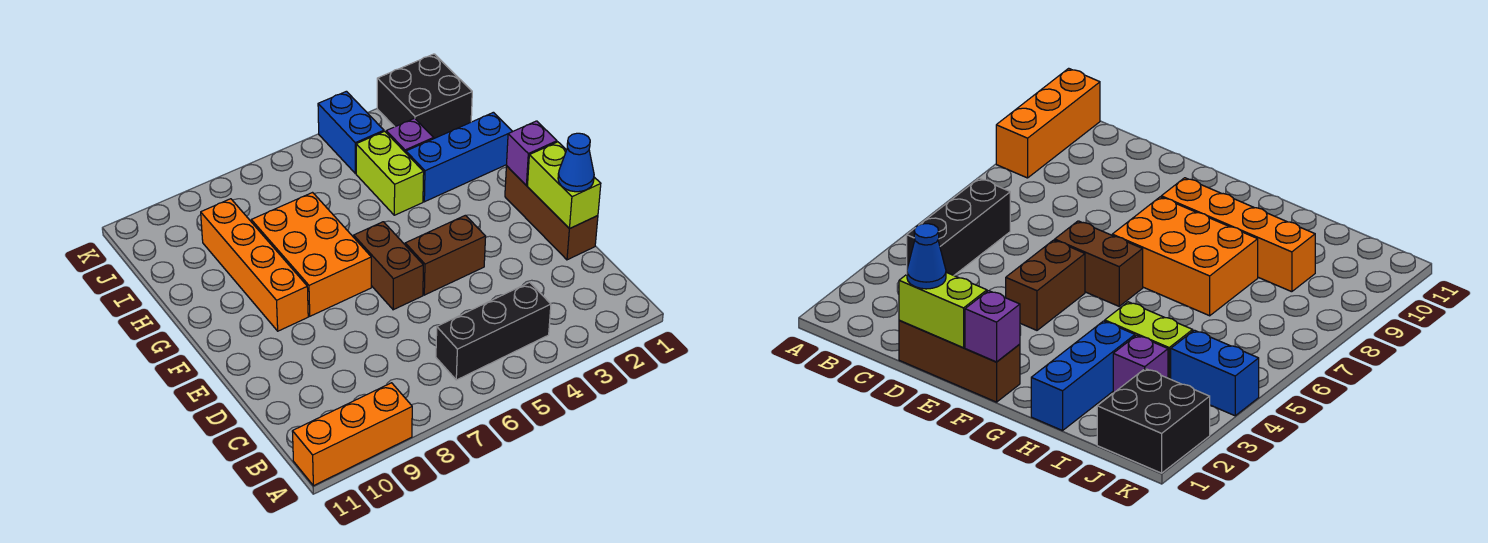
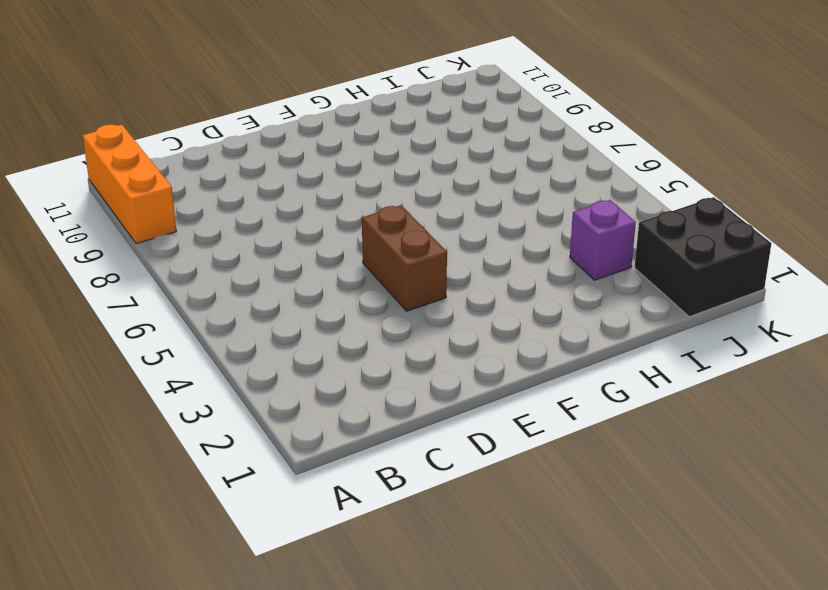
none -> black brick B4:B6 level 1
none -> brown brick D1:F1 level 1
none -> brown brick E6:F6 level 1

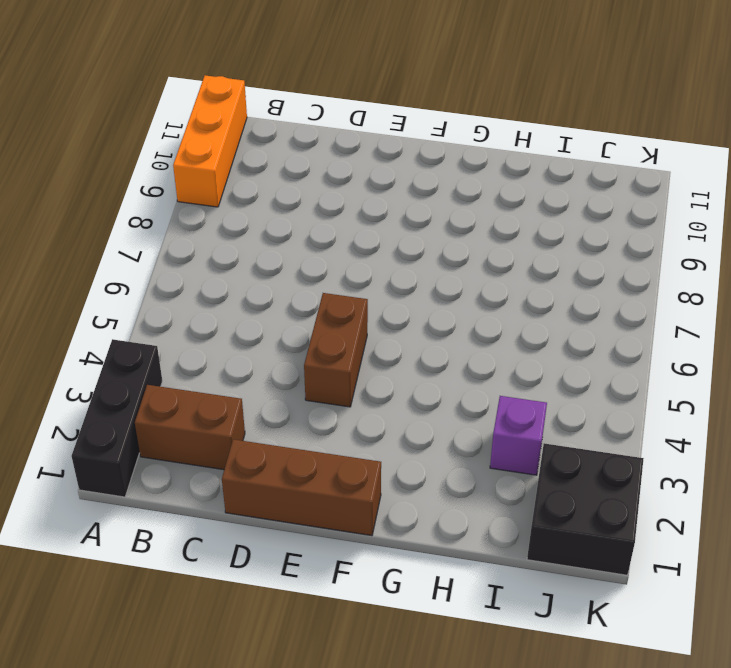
black brick A1:A3 level 1 -> black brick B4:B6 level 1
brown brick B2:C2 level 1 -> brown brick E6:F6 level 1
none -> orange brick F7:H8 level 1
none -> orange brick F9:I9 level 1
none -> blue brick H1:H3 level 1

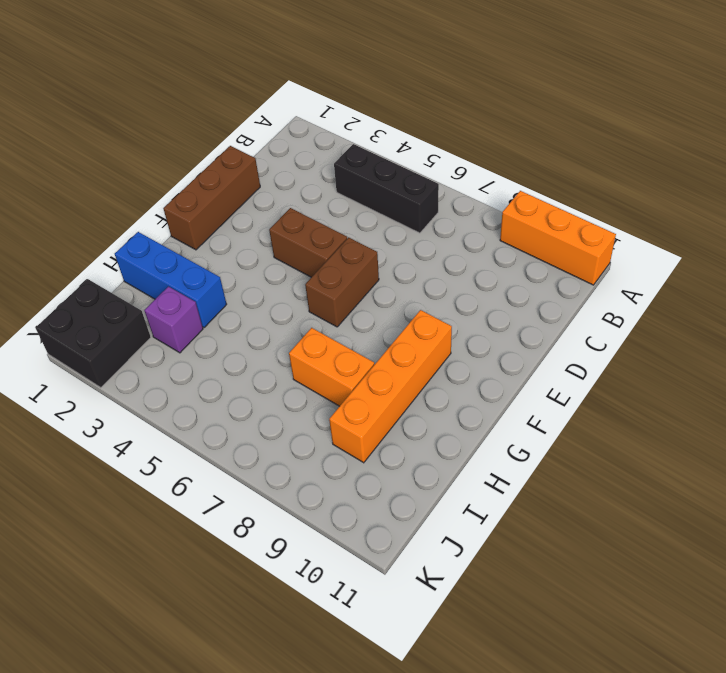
orange brick H7:H8 level 1 -> orange brick F7:H8 level 1
none -> lime brick H4:I4 level 1
none -> blue brick J4:K4 level 1
none -> lime brick D1:E1 level 2

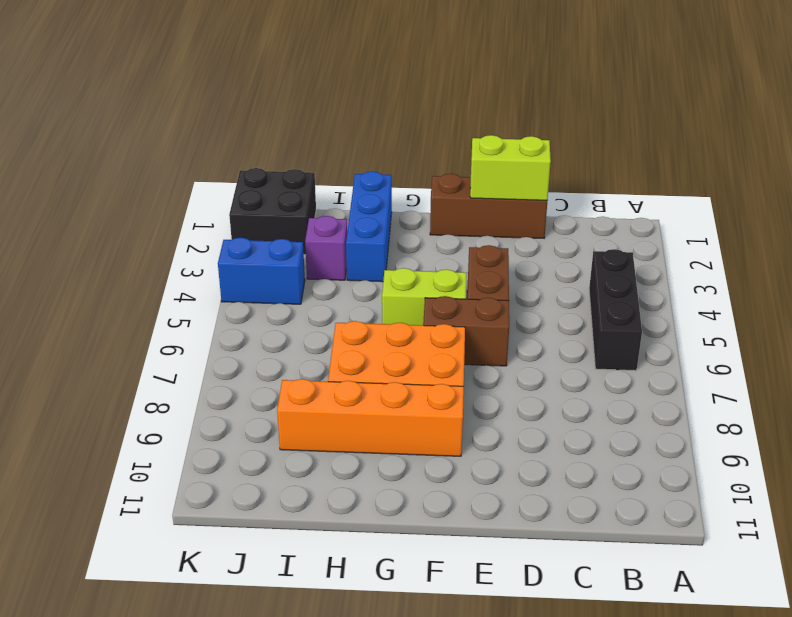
lime brick F5:G5 level 1 -> lime brick H4:I4 level 1
none -> orange brick A9:A11 level 1
none -> purple brick F1 level 2
none -> blue cone D1 level 3

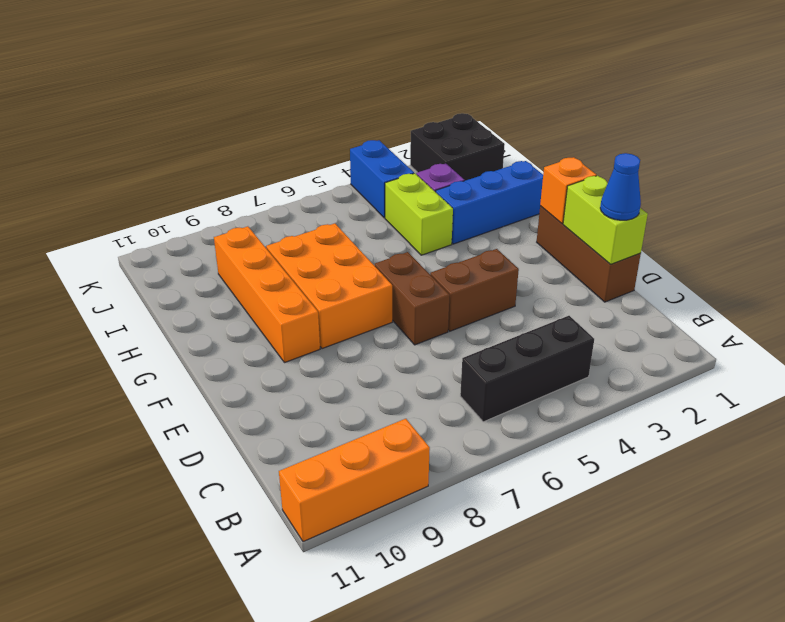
orange brick F1 level 2 -> purple brick F1 level 2

